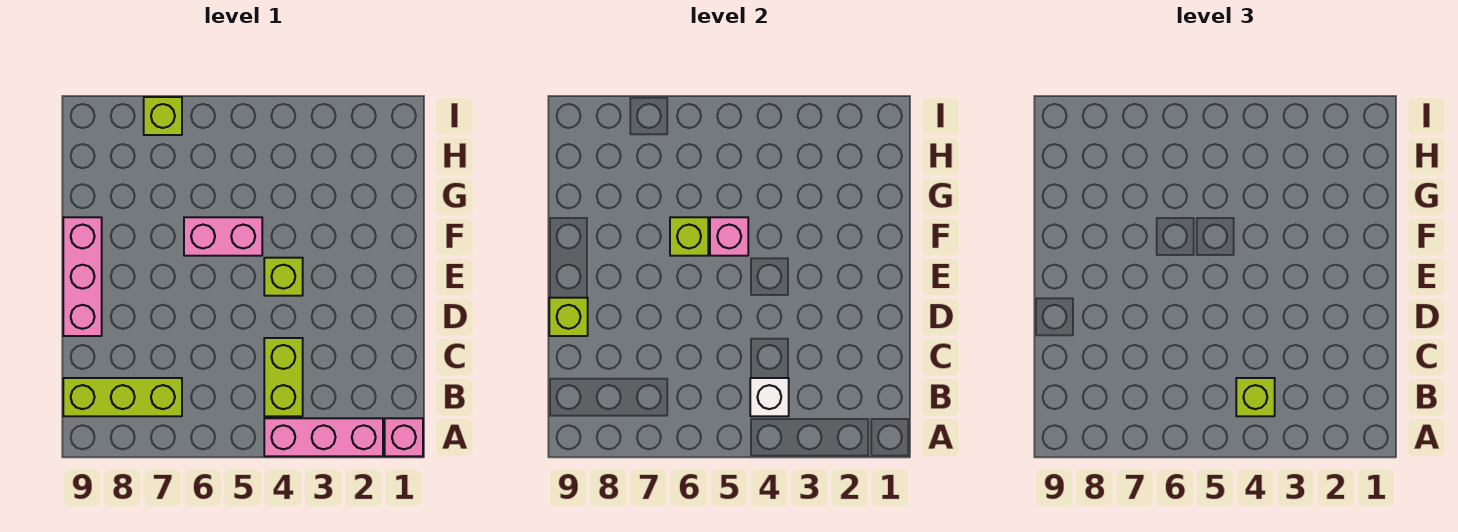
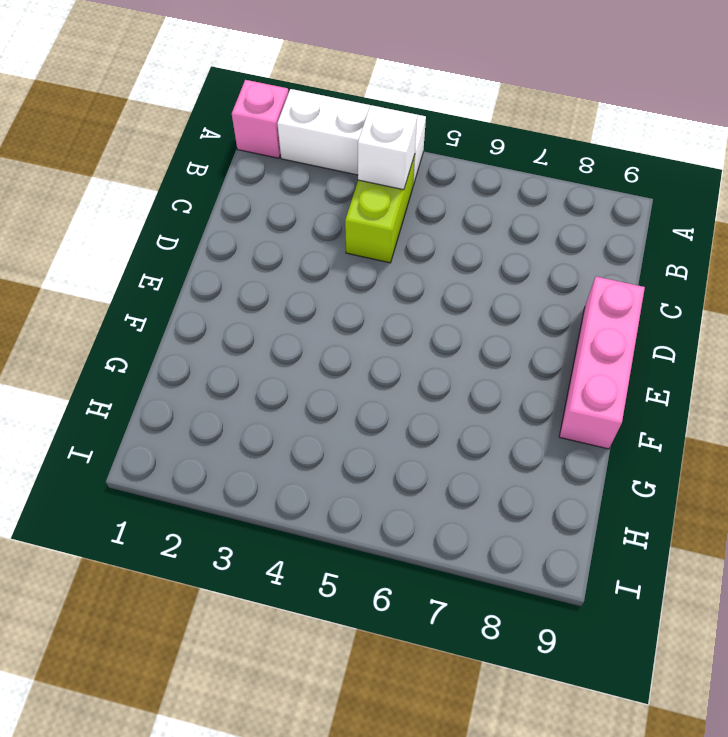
white brick A2:A4 level 1 -> pink brick A2:A4 level 1
none -> lime brick B7:B9 level 1
none -> lime brick E4 level 1
none -> pink brick F5:F6 level 1

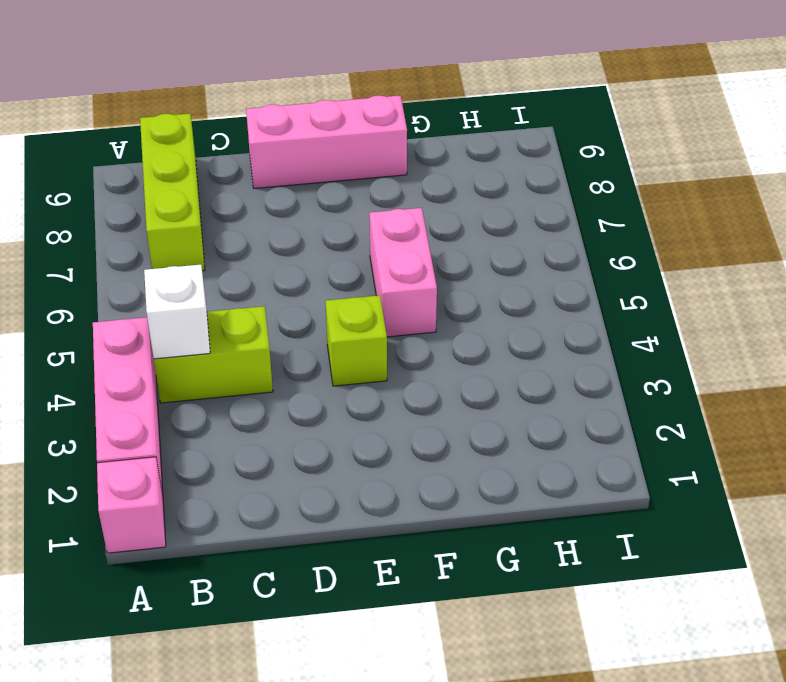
none -> lime brick I7 level 1
none -> lime brick D9 level 2
none -> pink brick F5 level 2

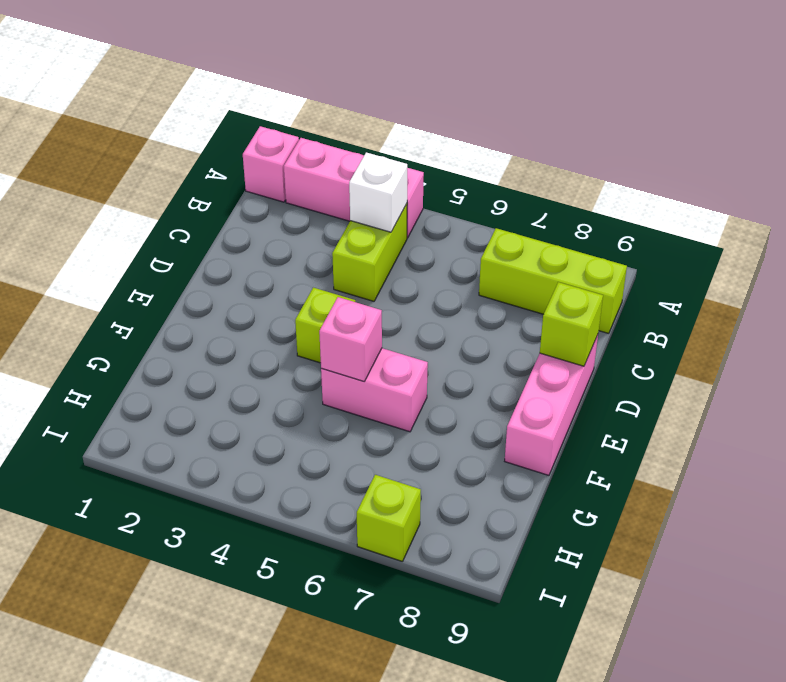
none -> lime brick F6 level 2
none -> lime brick B4 level 3

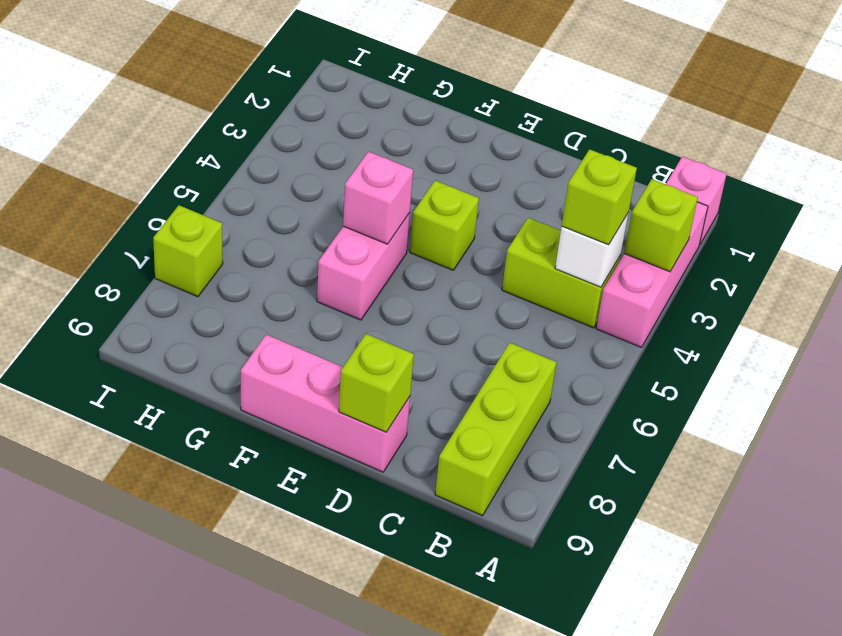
lime brick A3 level 2 -> lime brick F6 level 2

